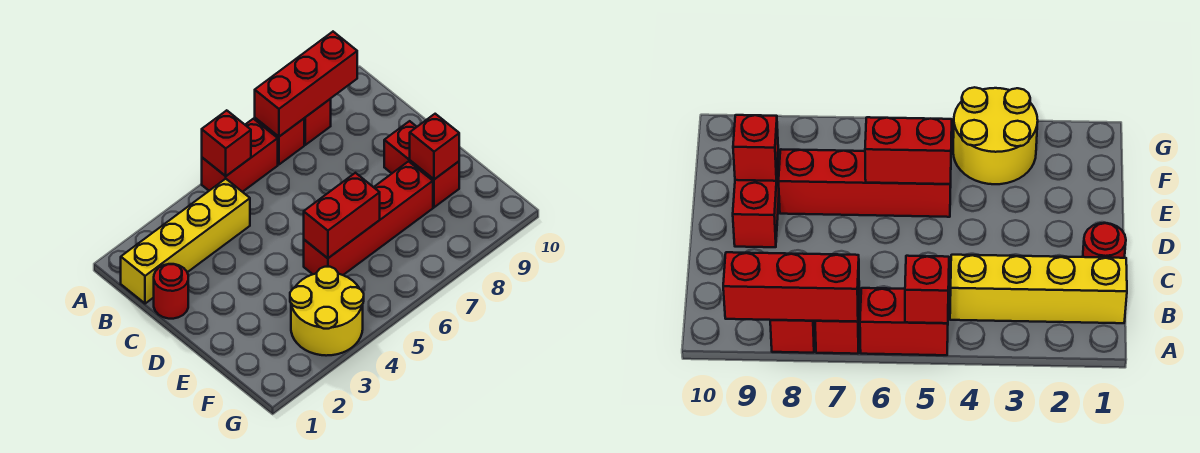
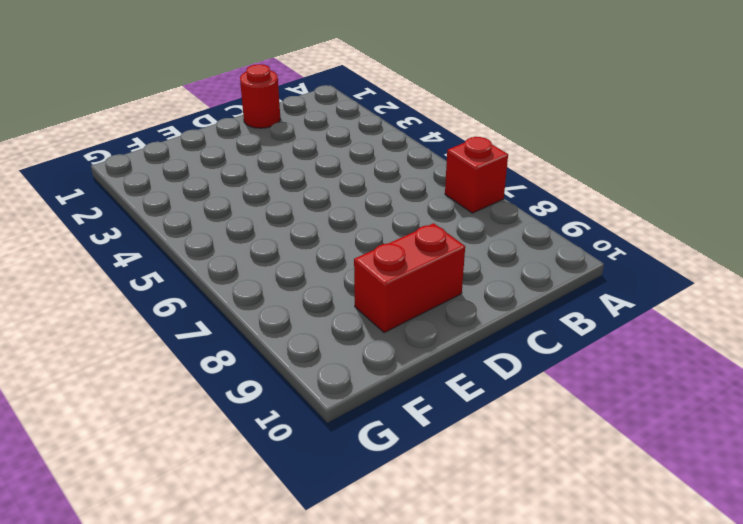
none -> red brick A5:A6 level 1
none -> red brick A8 level 1
none -> yellow brick B1:B4 level 1

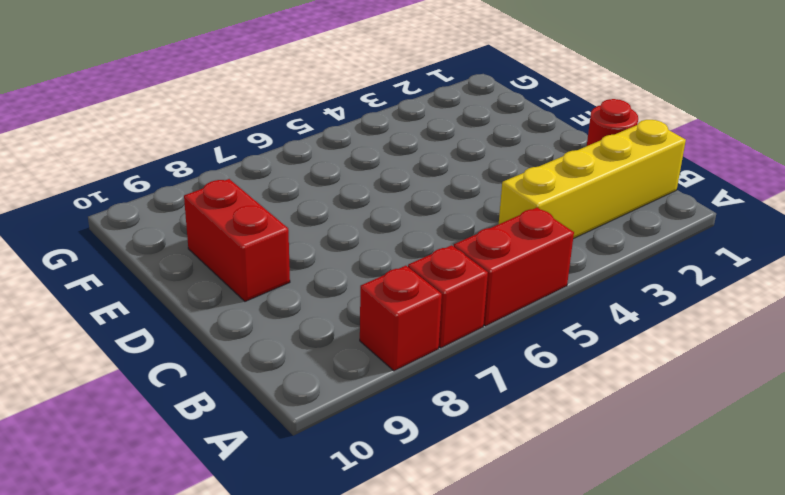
none -> red brick E5:E8 level 1
none -> yellow round brick F3:G4 level 1
none -> red brick A5 level 2

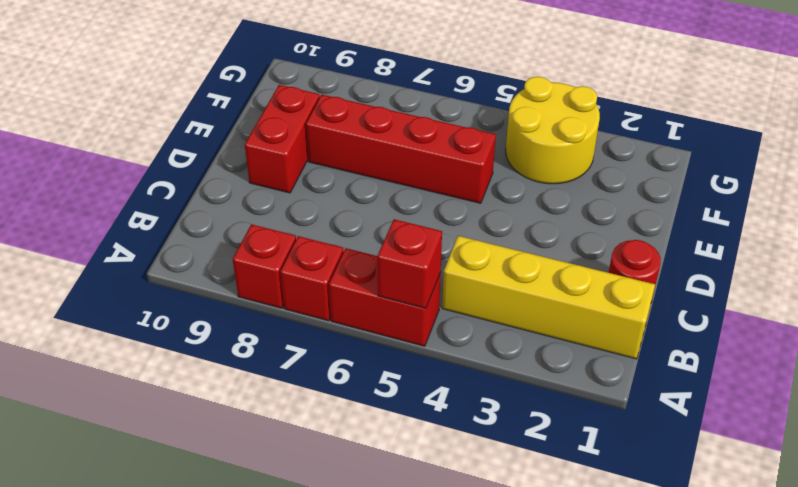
none -> red brick A7:A9 level 2
none -> red brick E5:E6 level 2
none -> red brick E9 level 2

